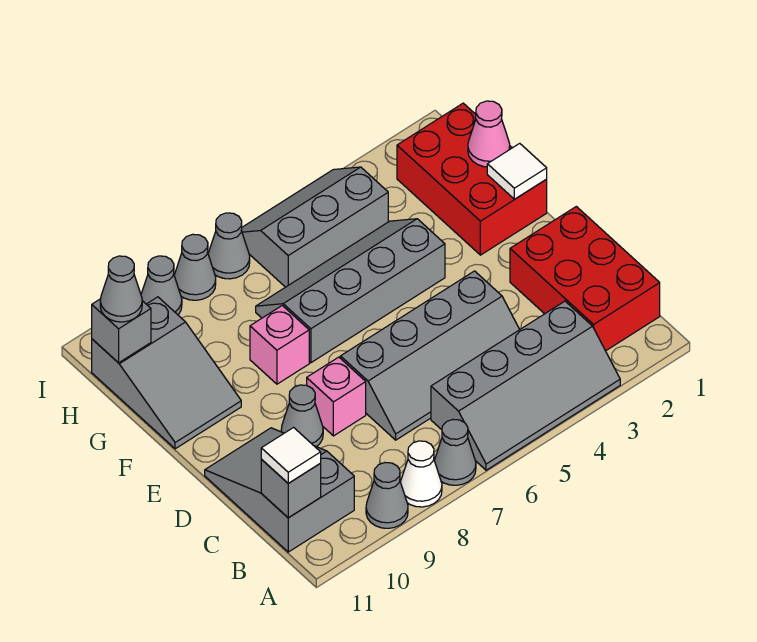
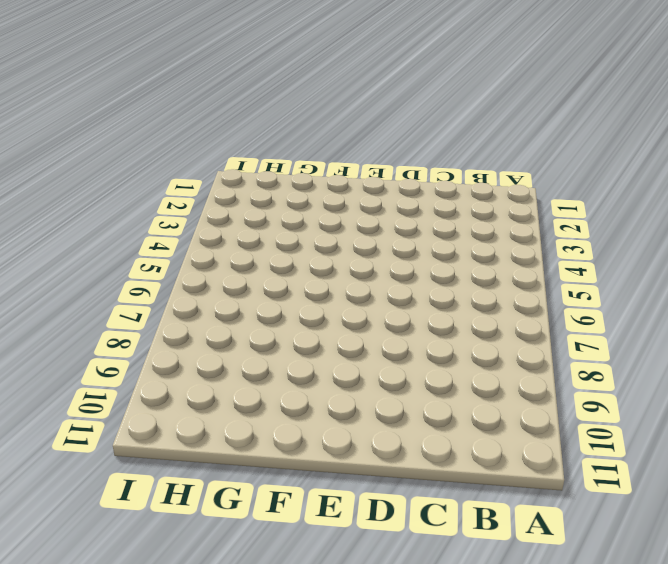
none -> grey slope A3:B6 level 1 top B
none -> grey cone A7 level 1
none -> white cone A8 level 1

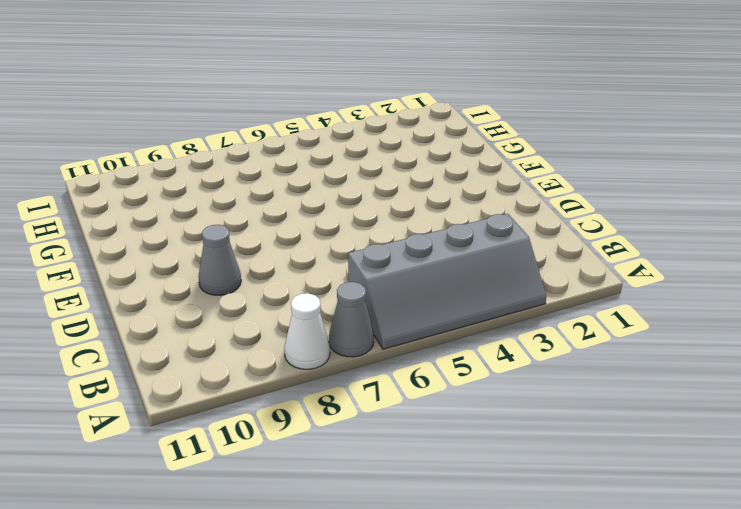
none -> grey cone A9 level 1
none -> red brick B1:D2 level 1
none -> grey slope B10:D11 level 1 top B

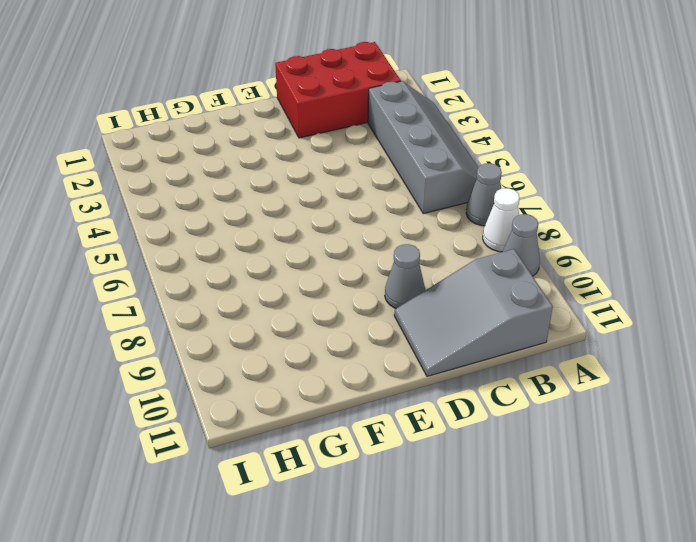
none -> grey slope C4:D7 level 1 top D
none -> pink brick D8 level 1
none -> red brick F1:H2 level 1

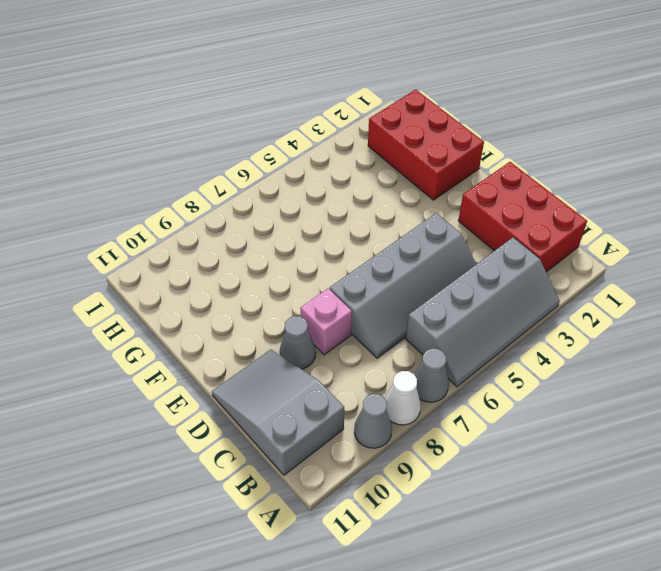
none -> grey slope F4:G7 level 1 top F
none -> pink brick F8 level 1
none -> grey slope F10:H11 level 1 top H

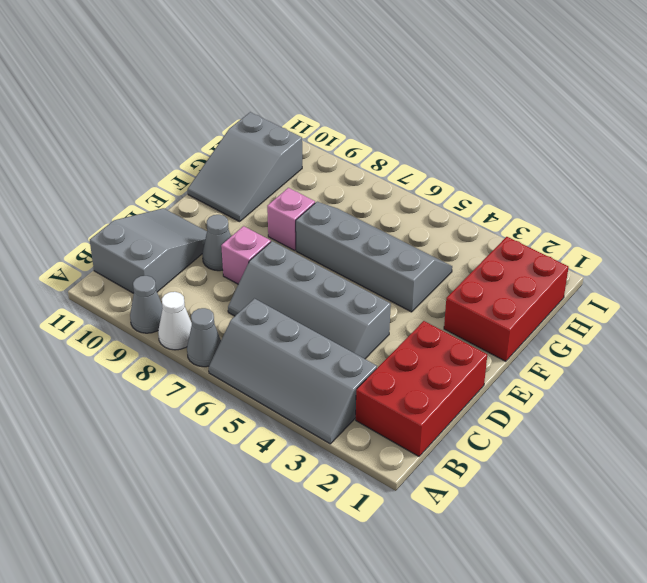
none -> grey slope H4:I6 level 1 top H
none -> grey cone I7 level 1
none -> grey cone I8 level 1

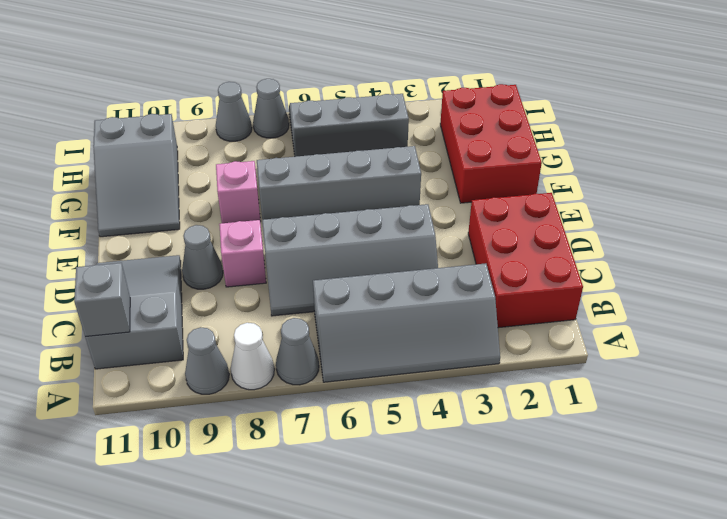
none -> grey cone I9 level 1
none -> white tile F1 level 2
none -> pink cone G1 level 2

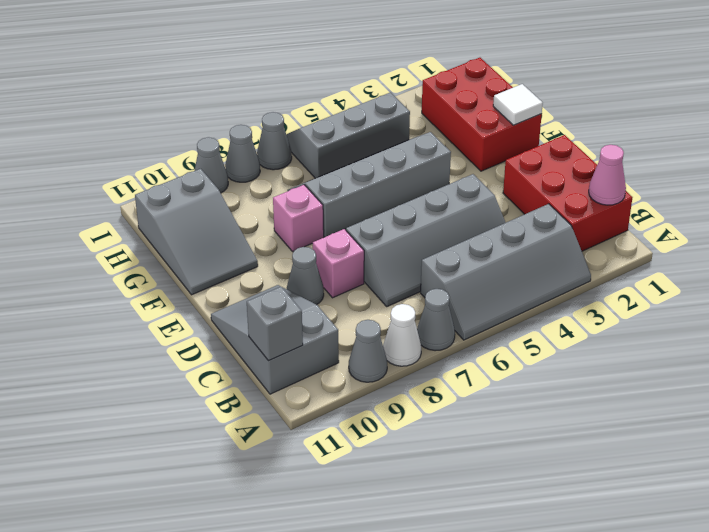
pink cone B1 level 2 -> pink cone G1 level 2
none -> grey brick H11 level 2
none -> white tile B11 level 3
none -> grey cone H11 level 3

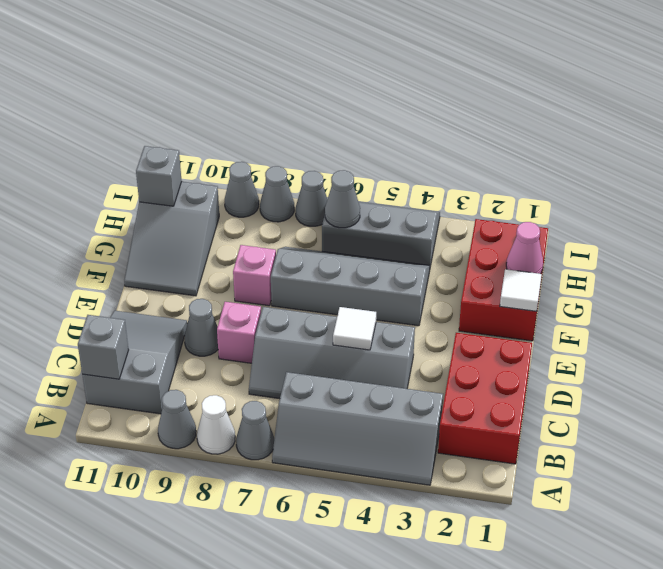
white tile D5 level 2 -> white tile B11 level 3
grey cone H6 level 2 -> grey cone H11 level 3

